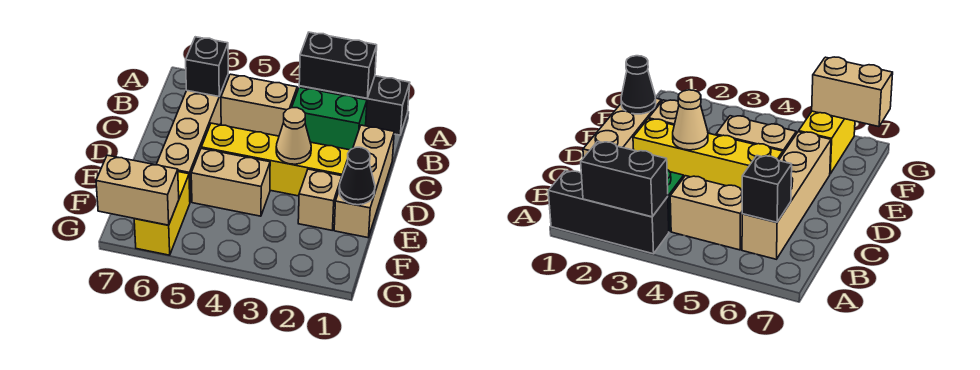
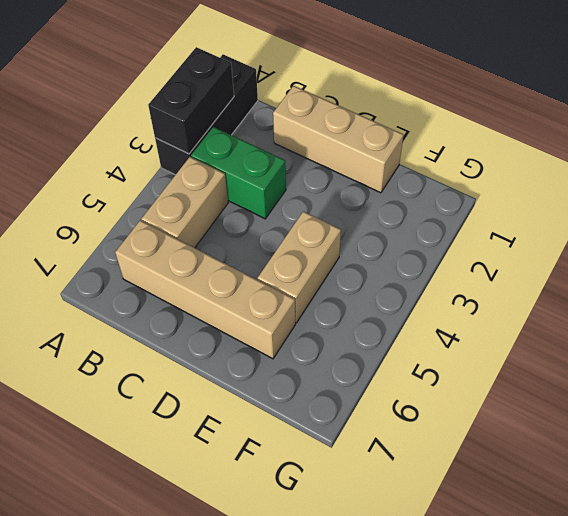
green brick B3:C3 level 1 -> green brick B2:B3 level 1
none -> yellow brick D2:D5 level 1
none -> tan brick E2 level 1
none -> yellow brick F6:G6 level 1

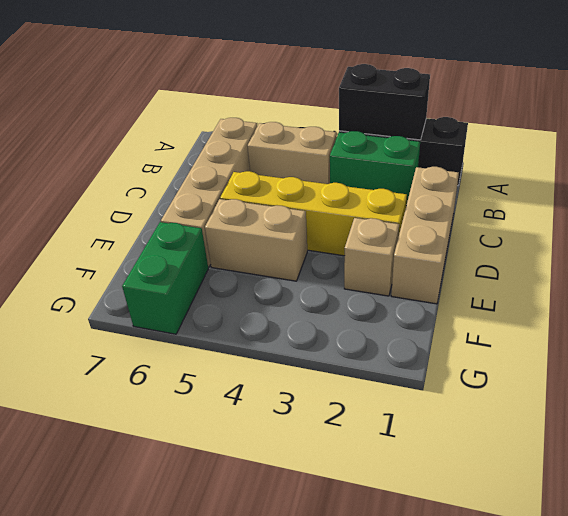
green brick F6:G6 level 1 -> yellow brick F6:G6 level 1
none -> black brick B6 level 2
none -> tan cone D3 level 2
none -> black cone E1 level 2

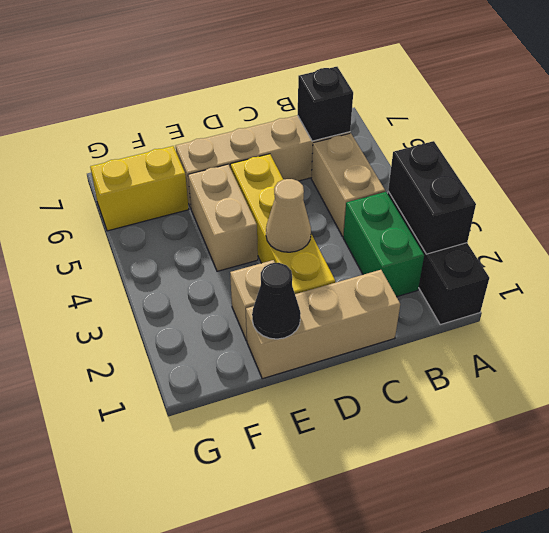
none -> tan brick G6:G7 level 2

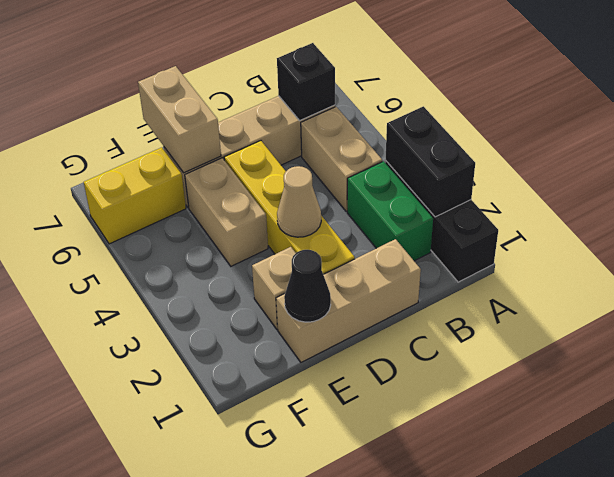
tan brick E6:E7 level 2 -> tan brick G6:G7 level 2

